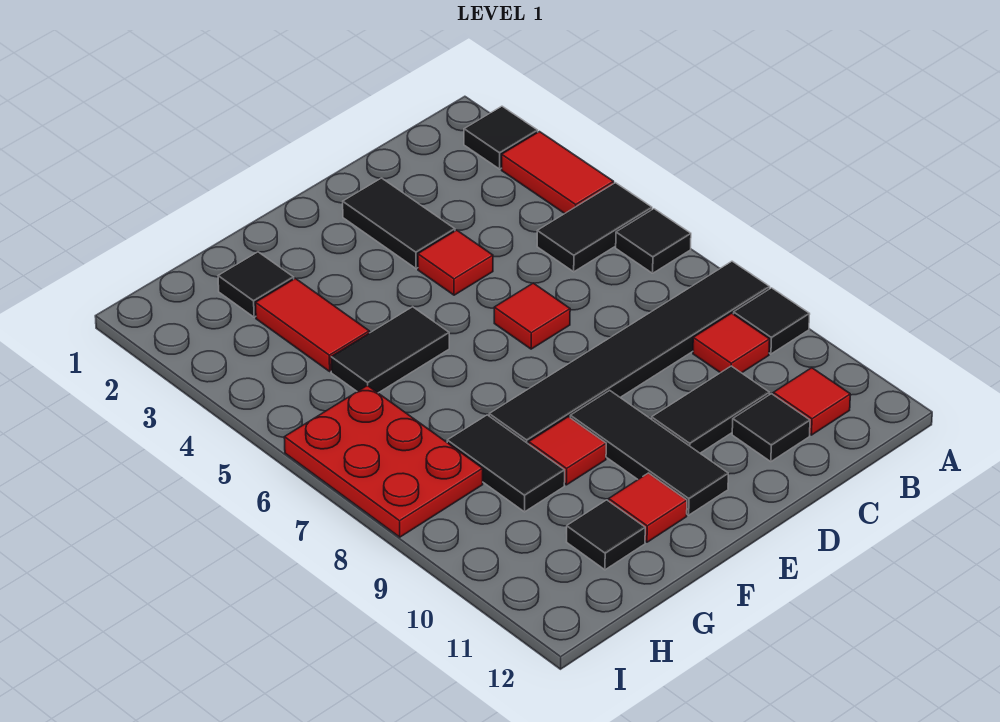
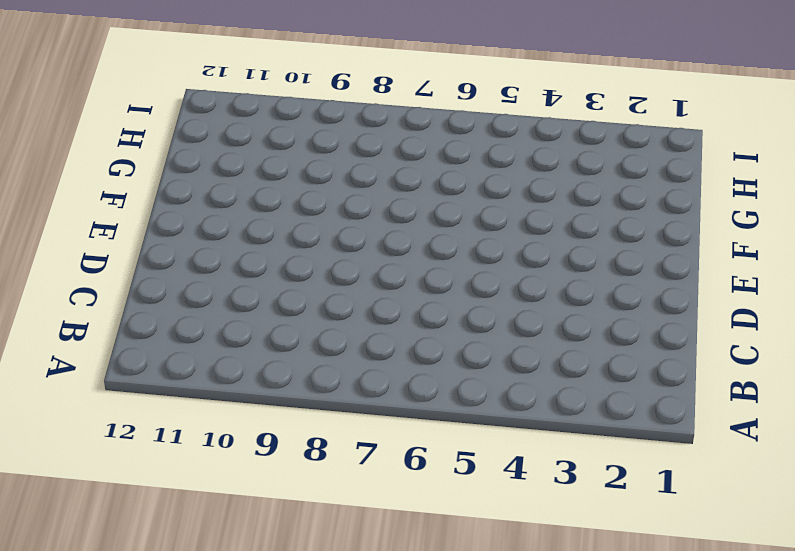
none -> black tile A2 level 1
none -> red tile A3:A4 level 1
none -> black tile A5:B5 level 1

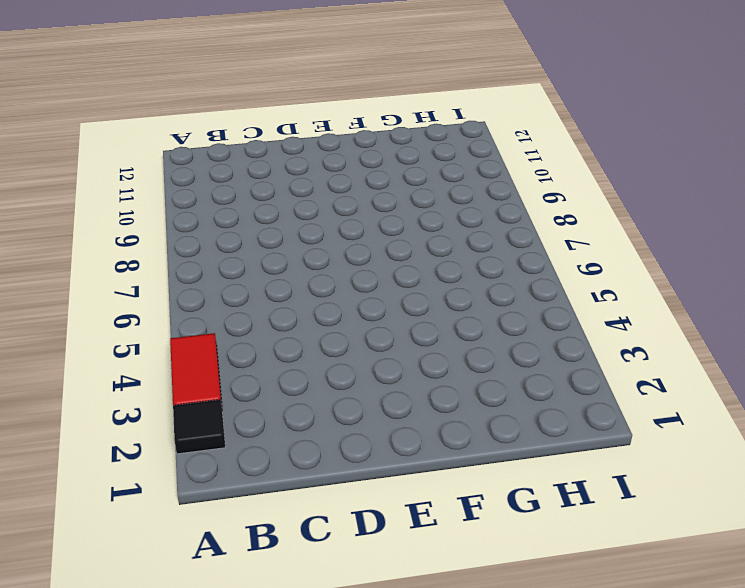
none -> black tile A5:B5 level 1
none -> black tile A6 level 1
none -> black tile A8:F8 level 1

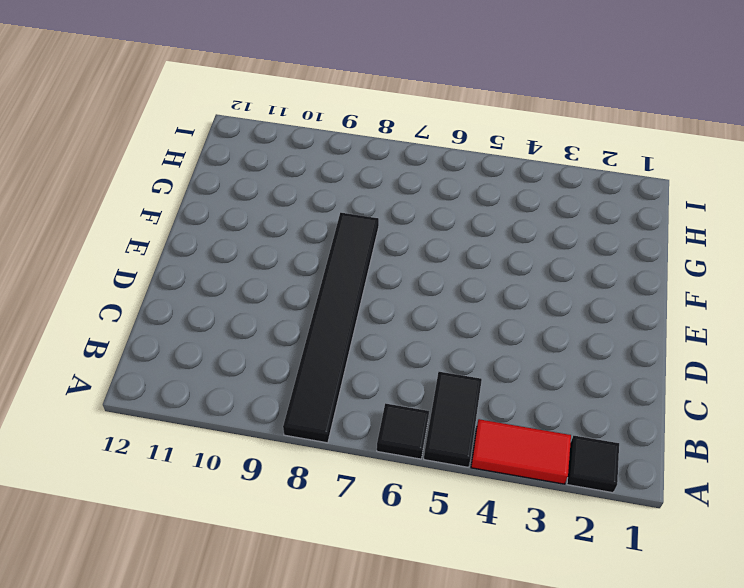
none -> black tile A9 level 1
none -> red tile B9 level 1
none -> red tile B11 level 1

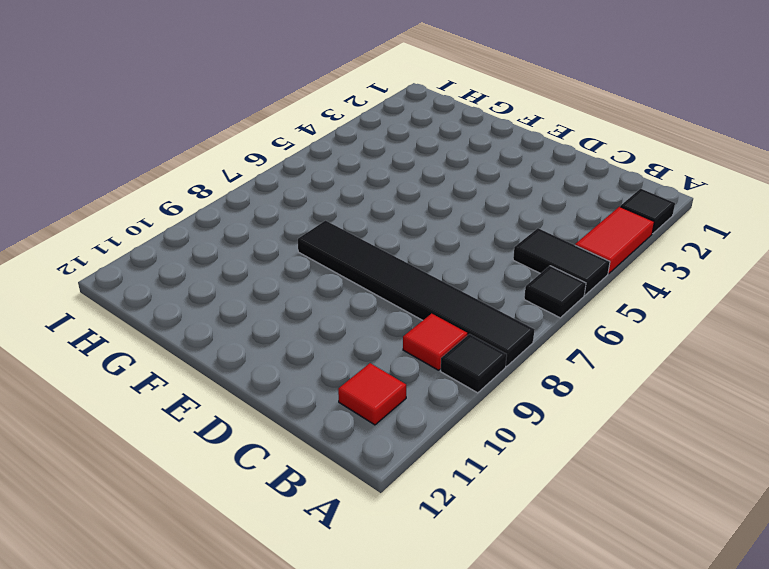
none -> black tile C10:D10 level 1
none -> black tile C11 level 1
none -> black tile D2:D3 level 1

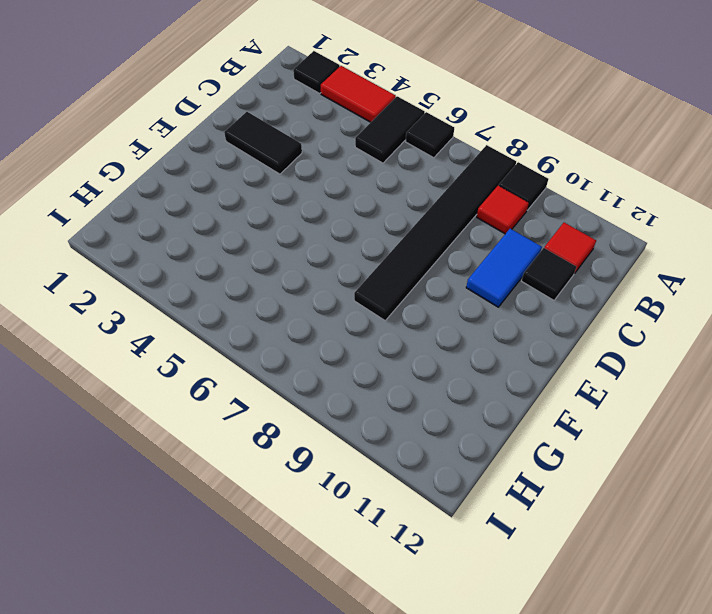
blue tile C10:D10 level 1 -> black tile C10:D10 level 1
none -> red tile D4 level 1
none -> red tile D6 level 1
none -> black tile E9:E11 level 1

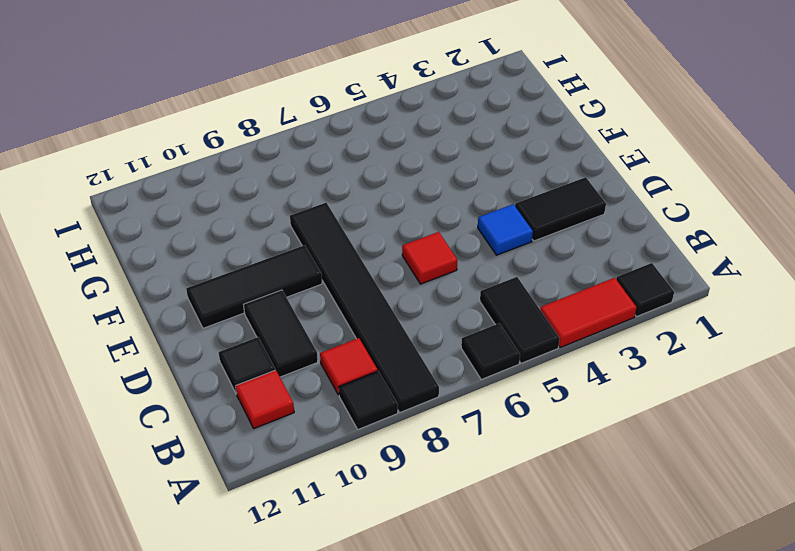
blue tile D4 level 1 -> red tile D4 level 1
none -> black tile F5:G5 level 1
none -> red tile F9 level 1
none -> red tile F11 level 1

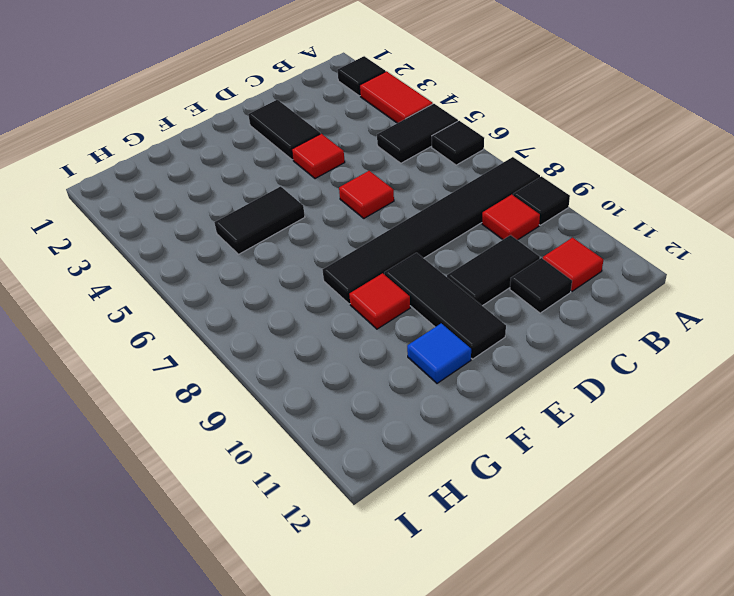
blue tile F11 level 1 -> red tile F11 level 1
none -> black tile G2 level 1
none -> red tile G3:G4 level 1
none -> black tile G8:G9 level 1

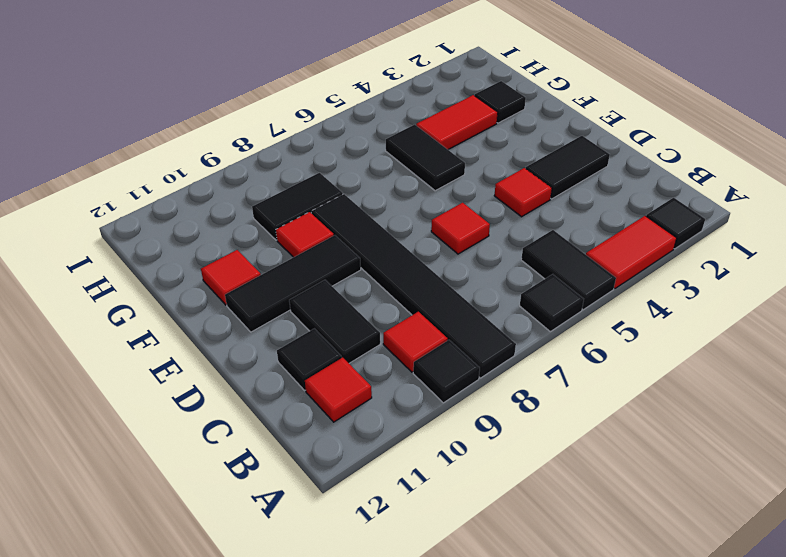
none -> black tile G11 level 1
none -> red plate H6:I8 level 1

